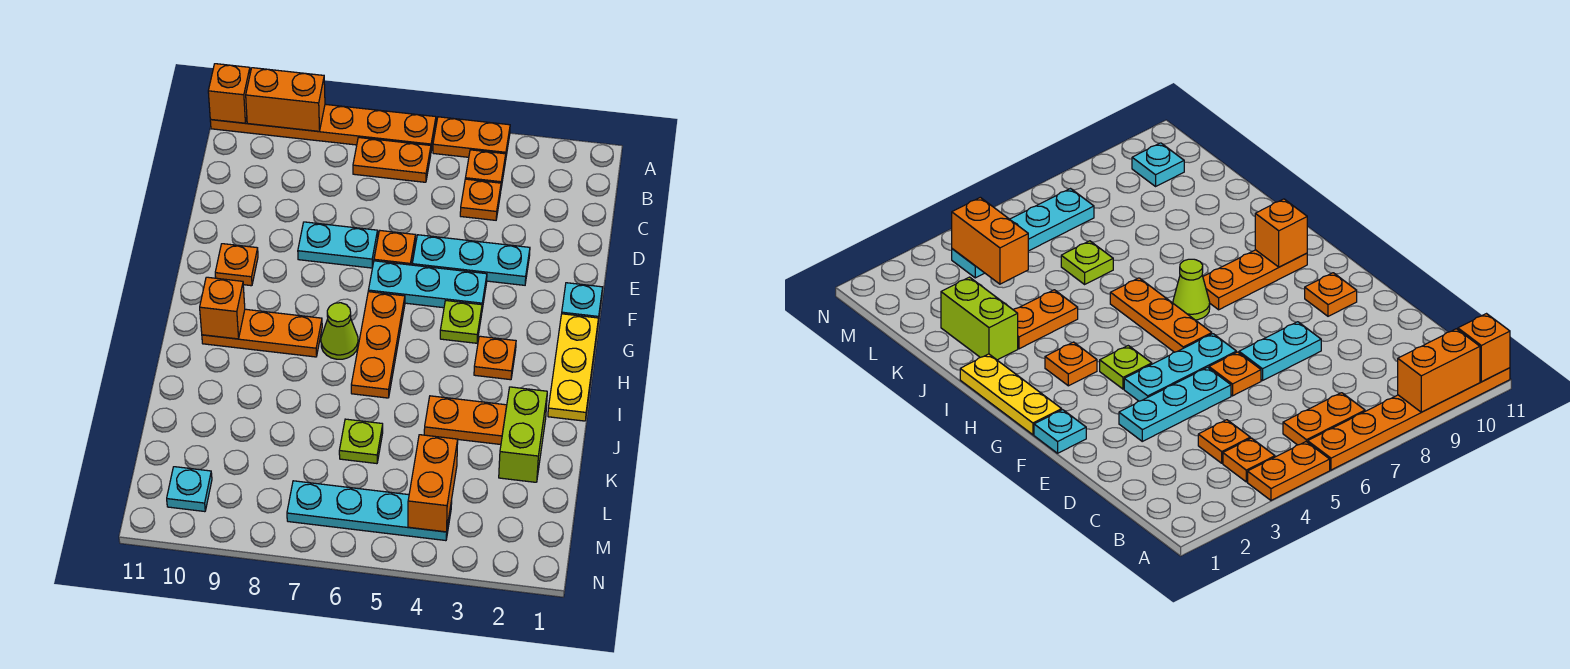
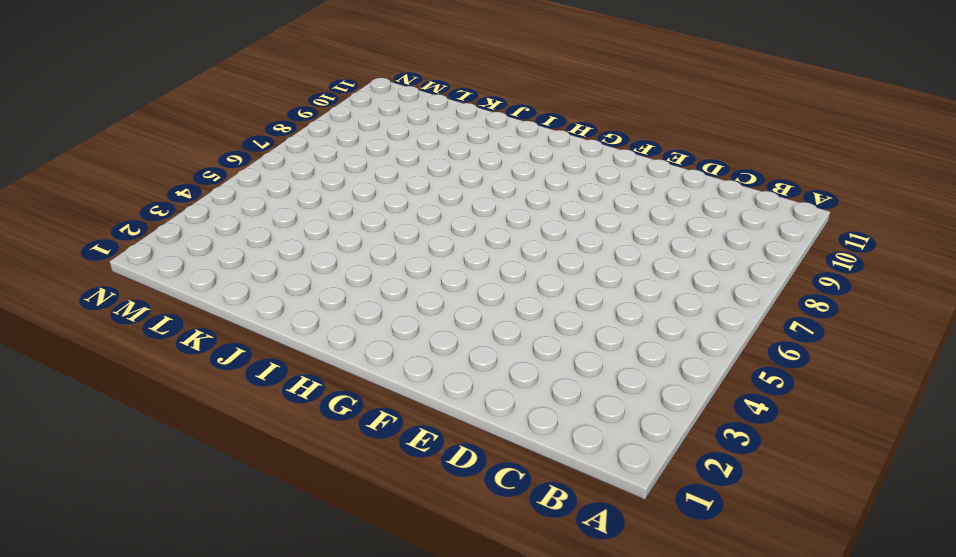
none -> orange plate A4:A5 level 1
none -> orange plate A6:A11 level 1
none -> orange plate B4 level 1

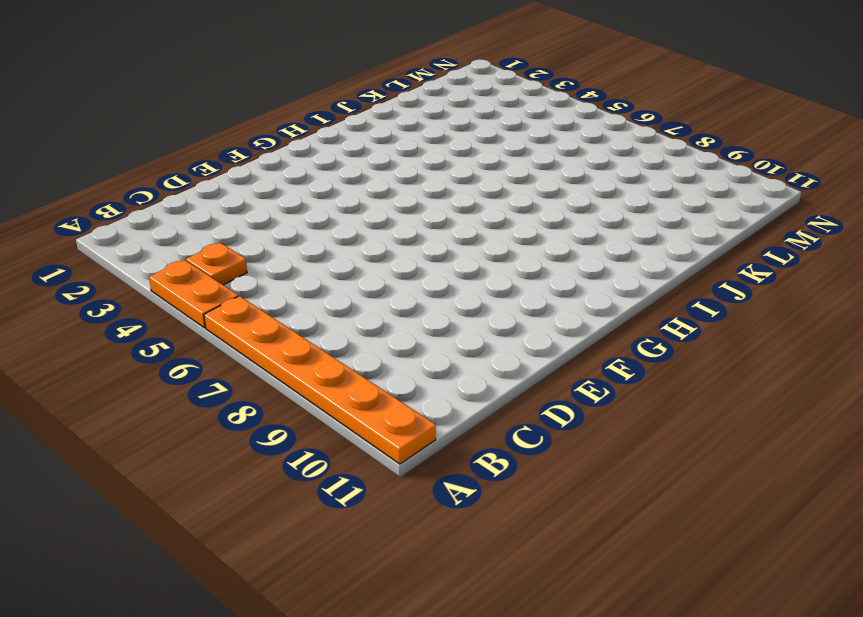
none -> orange plate B6:B7 level 1
none -> orange plate C4 level 1
none -> cyan plate E3:E5 level 1

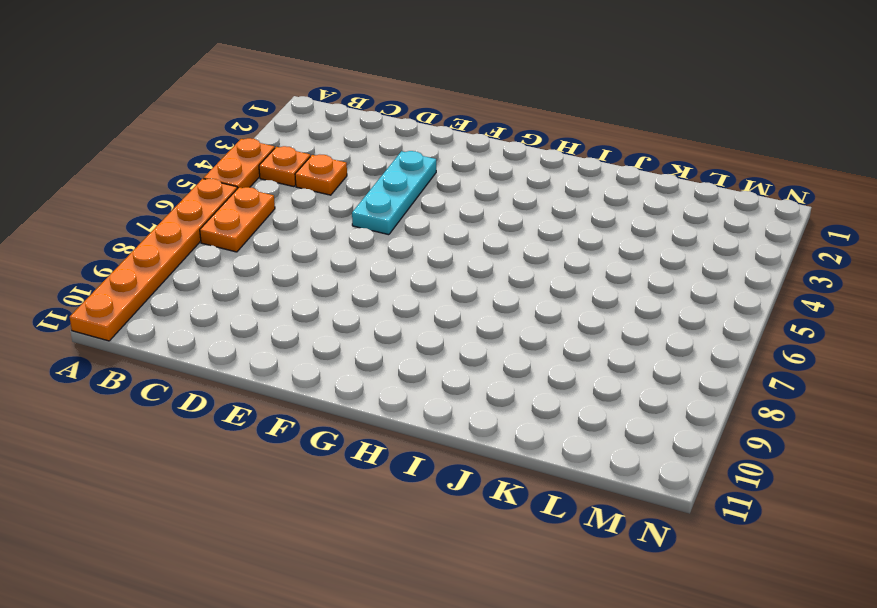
none -> orange plate E6 level 1
none -> cyan plate E7:E8 level 1
none -> cyan plate F1 level 1

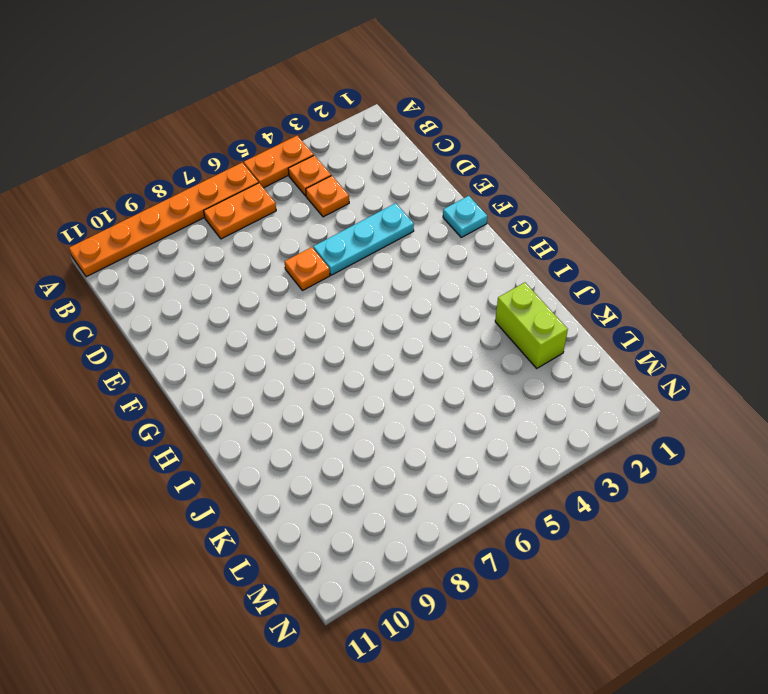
none -> cyan plate E7:E8 level 1
none -> cyan plate F4:F6 level 1
none -> orange plate F10 level 1

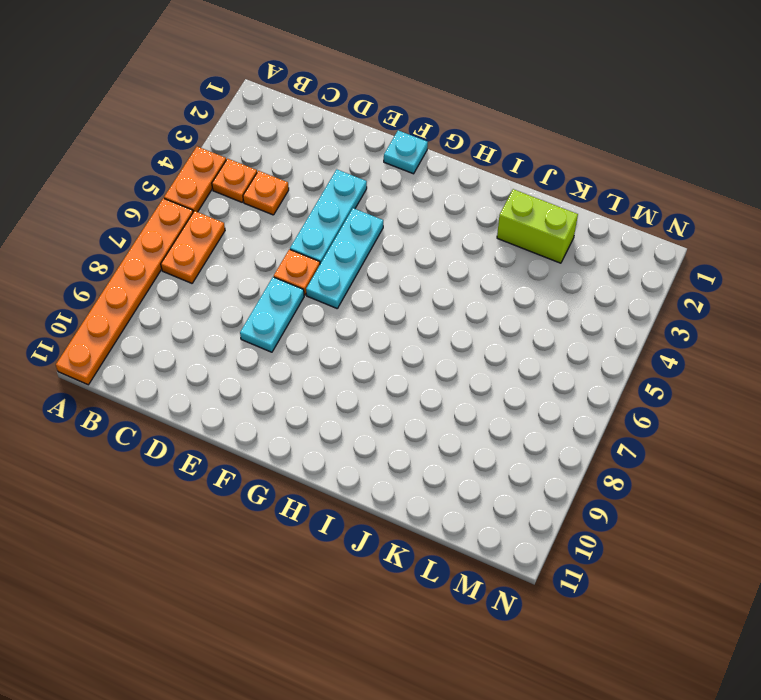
none -> orange plate F10 level 1
none -> yellow plate G1:I1 level 1
none -> lime plate G4 level 1

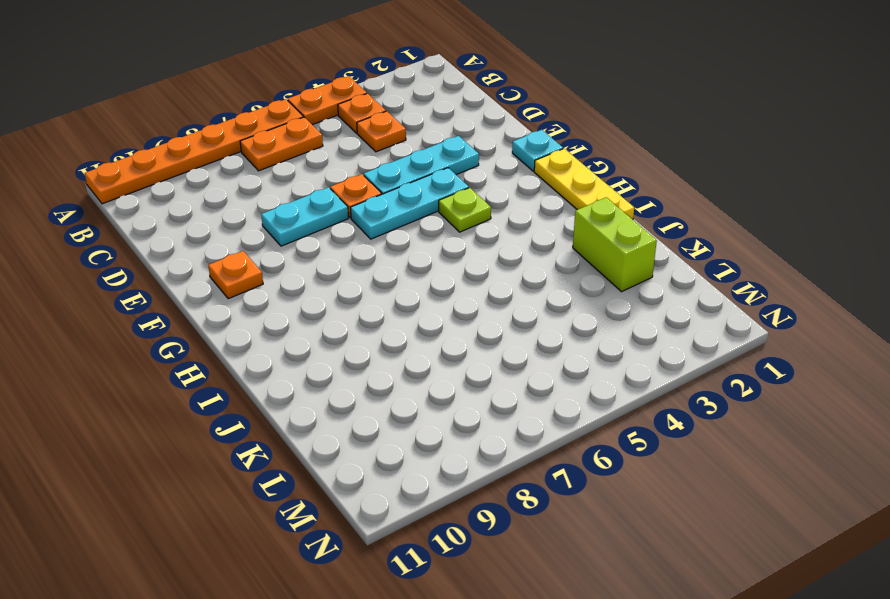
none -> orange plate G6:I6 level 1
none -> orange plate H3 level 1
none -> lime cone H7 level 1

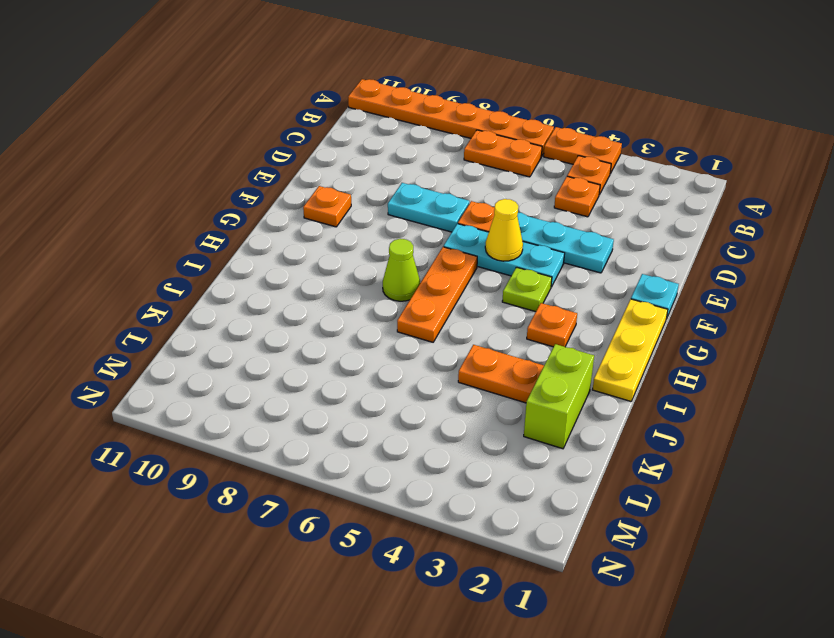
yellow cone F5 level 2 -> none
none -> orange plate H8:H10 level 1
none -> lime plate K6 level 1
none -> cyan plate M4:M7 level 1

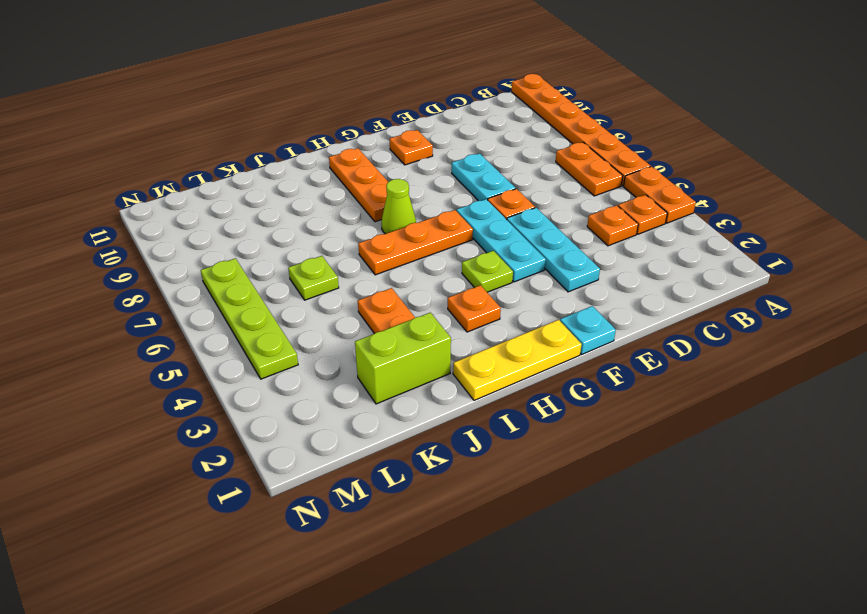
lime plate M4:M7 level 1 -> cyan plate M4:M7 level 1
none -> cyan plate M10 level 1
none -> orange brick A9:A10 level 2
none -> orange brick A11 level 2

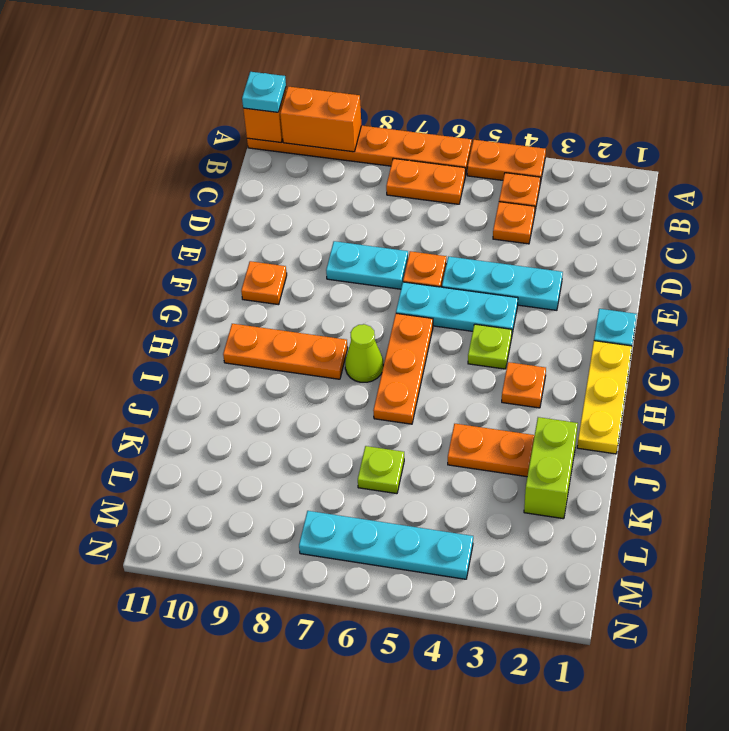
cyan plate A11 level 3 -> cyan plate M10 level 1
none -> orange brick H10 level 2
none -> orange brick L4:M4 level 2

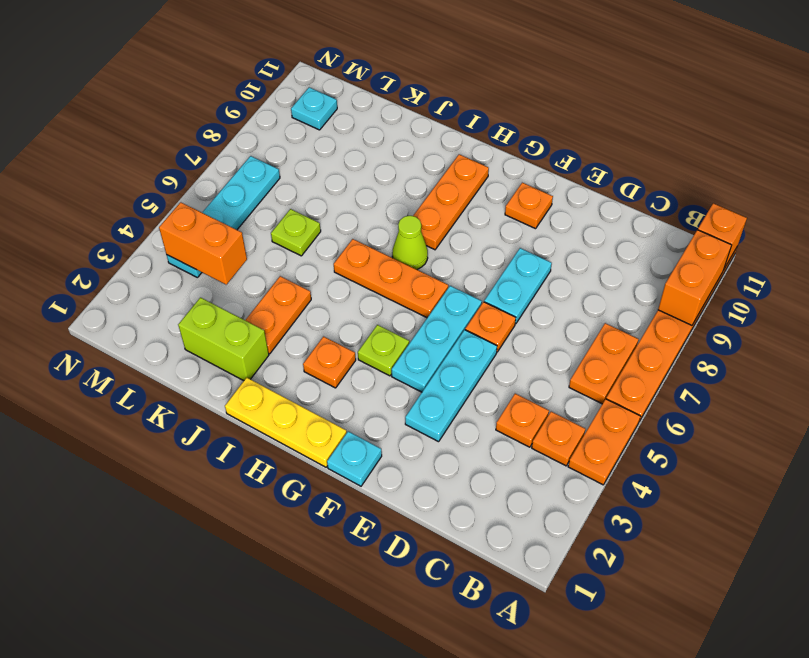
none -> orange brick H10 level 2

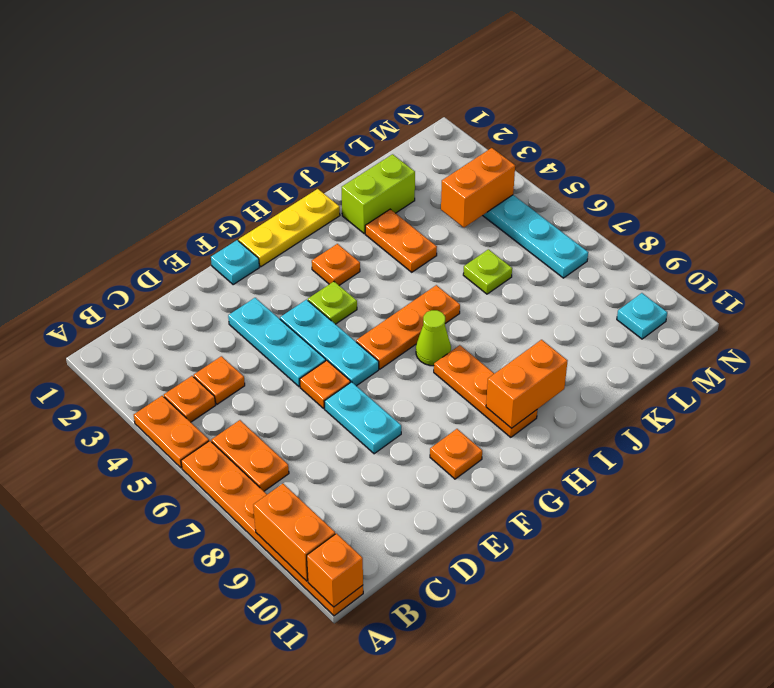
orange brick H10:I10 level 2 -> orange brick H10 level 2

